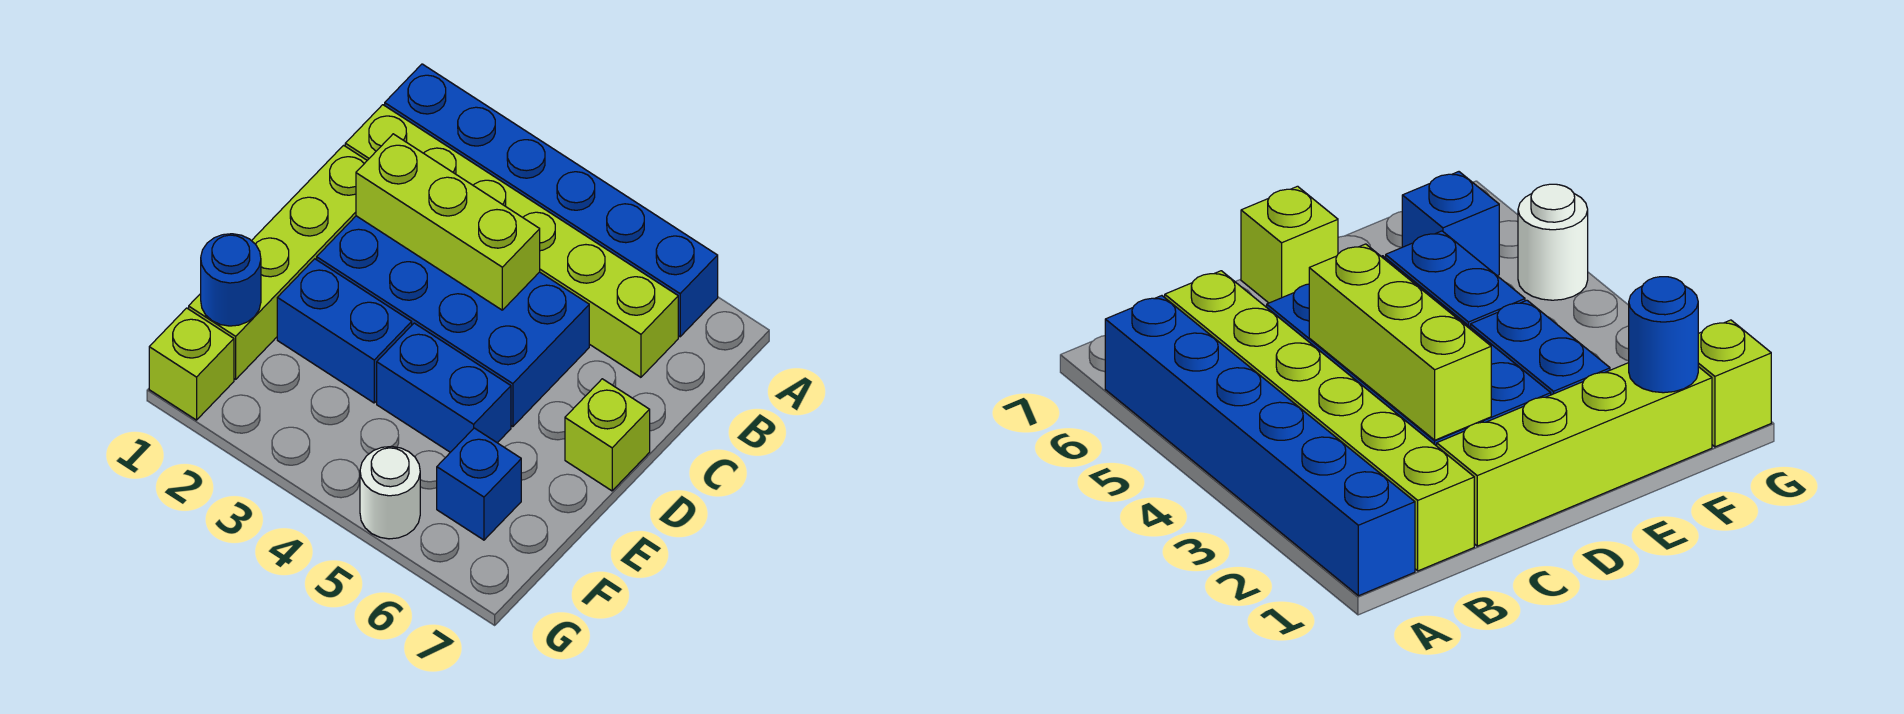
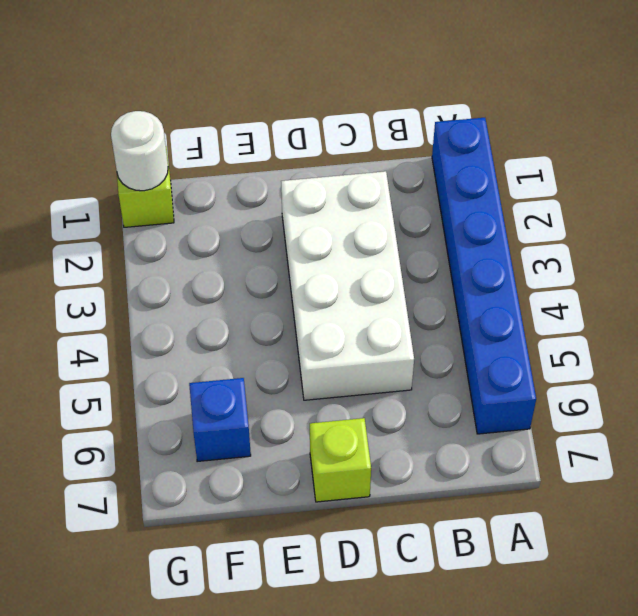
white brick C2:D5 level 1 -> blue brick C2:D5 level 1
white round brick G1 level 2 -> white round brick G5 level 1
none -> lime brick B1:B6 level 1
none -> lime brick C1:F1 level 1
none -> blue brick E2:E3 level 1

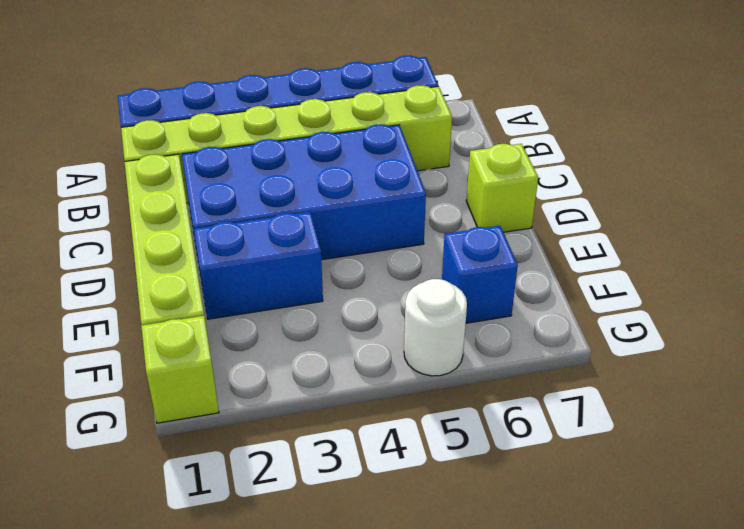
none -> blue brick E4:E5 level 1
none -> lime brick C2:C4 level 2
none -> blue round brick F1 level 2

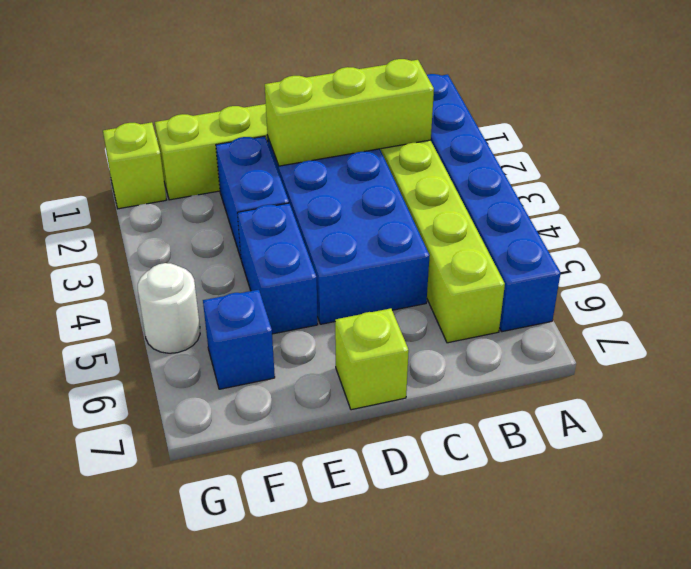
lime brick B2:D2 level 2 -> lime brick C2:C4 level 2
none -> blue round brick F1 level 2

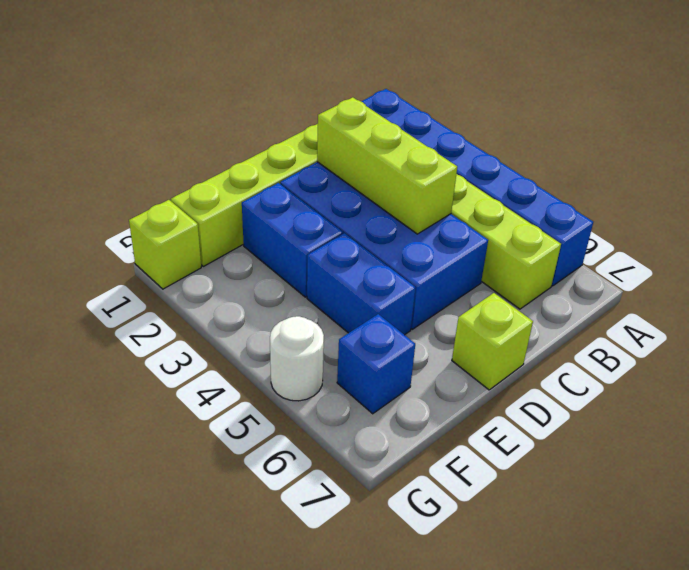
none -> blue round brick F1 level 2

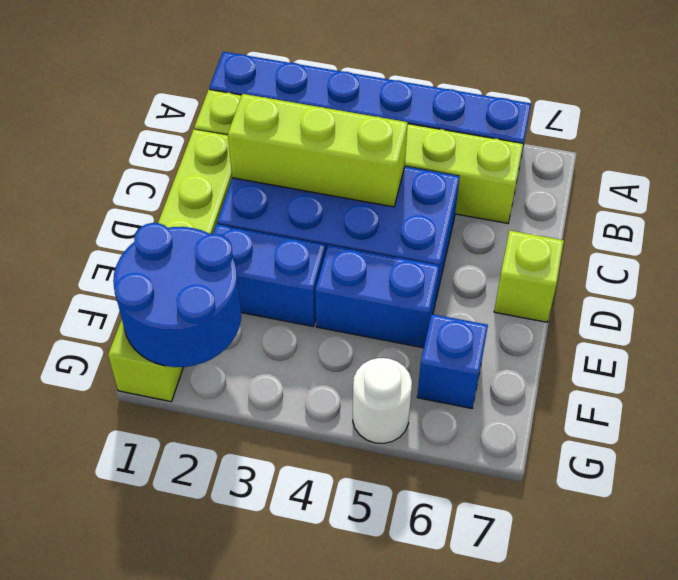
blue round brick F1:G2 level 2 -> blue round brick F1 level 2

